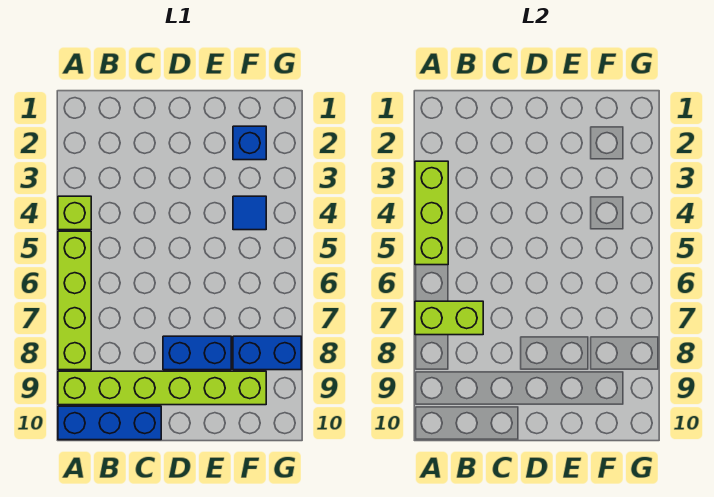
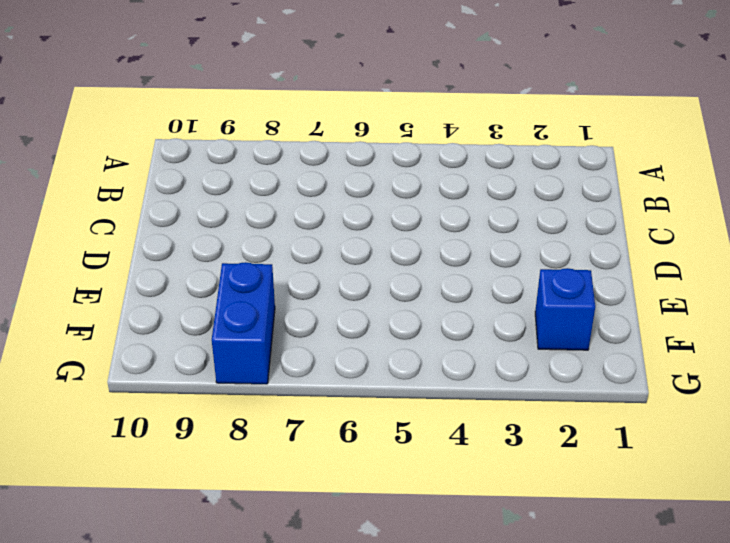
none -> lime brick A4 level 1
none -> lime brick A5:A8 level 1

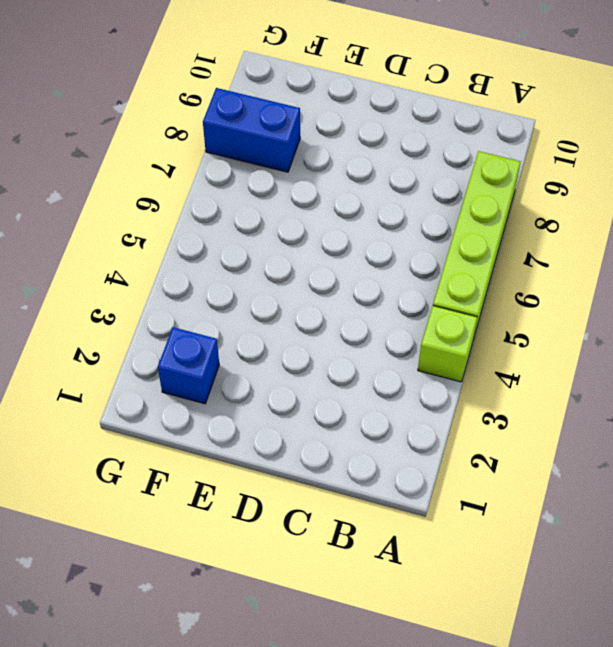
none -> lime brick A9:F9 level 1
none -> blue brick A10:C10 level 1

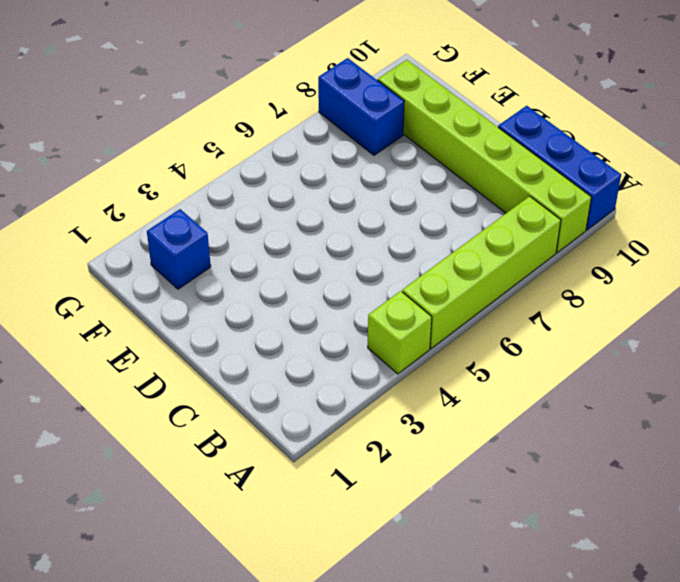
none -> blue brick D8:E8 level 1
none -> blue tile F4 level 1

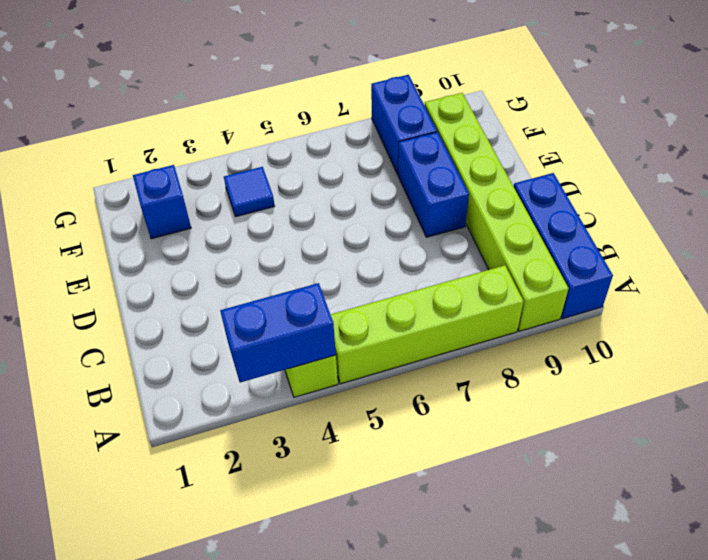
blue brick A3:A4 level 2 -> lime brick A3:A5 level 2
none -> lime brick A7:B7 level 2

